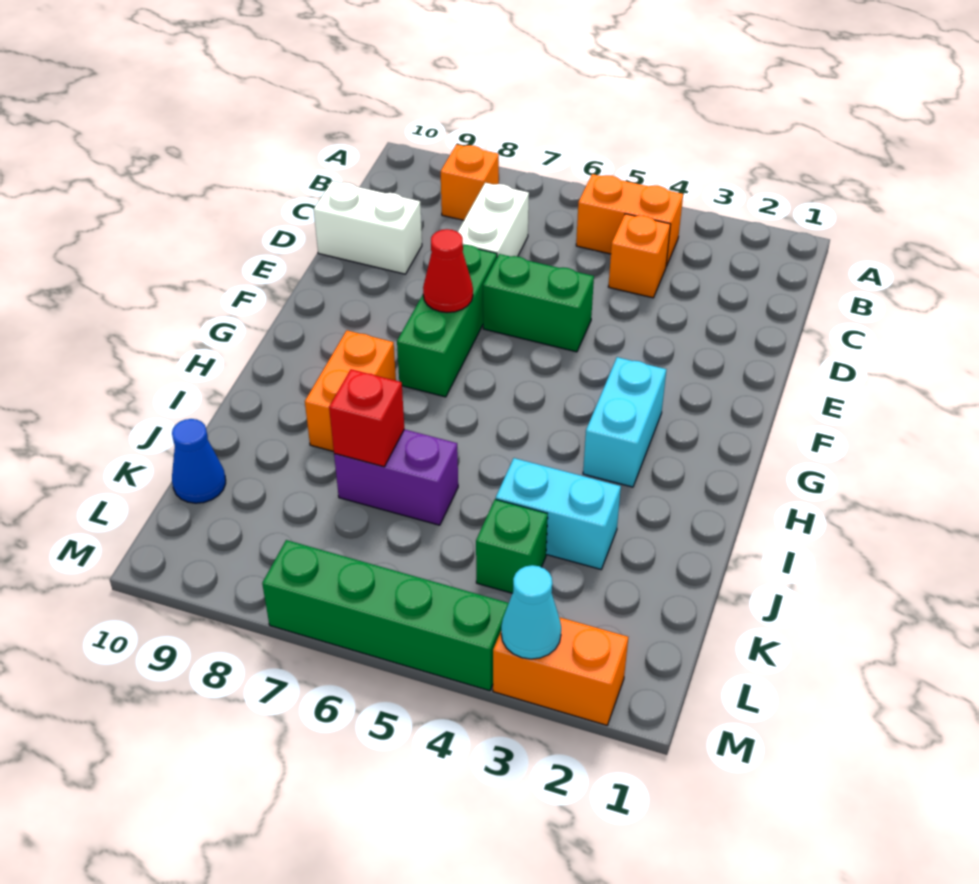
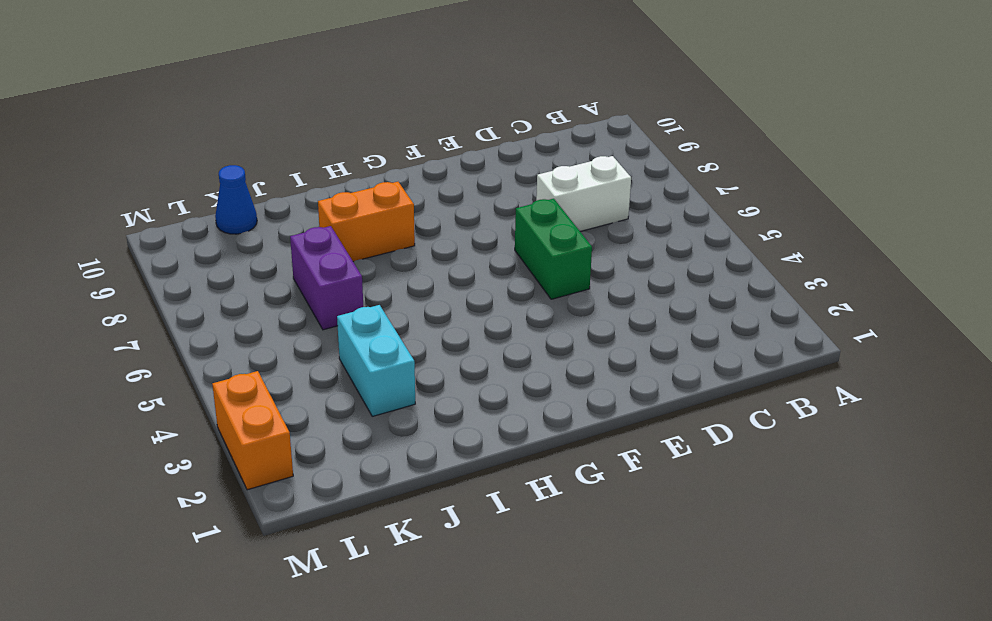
none -> orange brick B4:B5 level 1
none -> orange brick B8 level 1
none -> orange brick C4 level 1

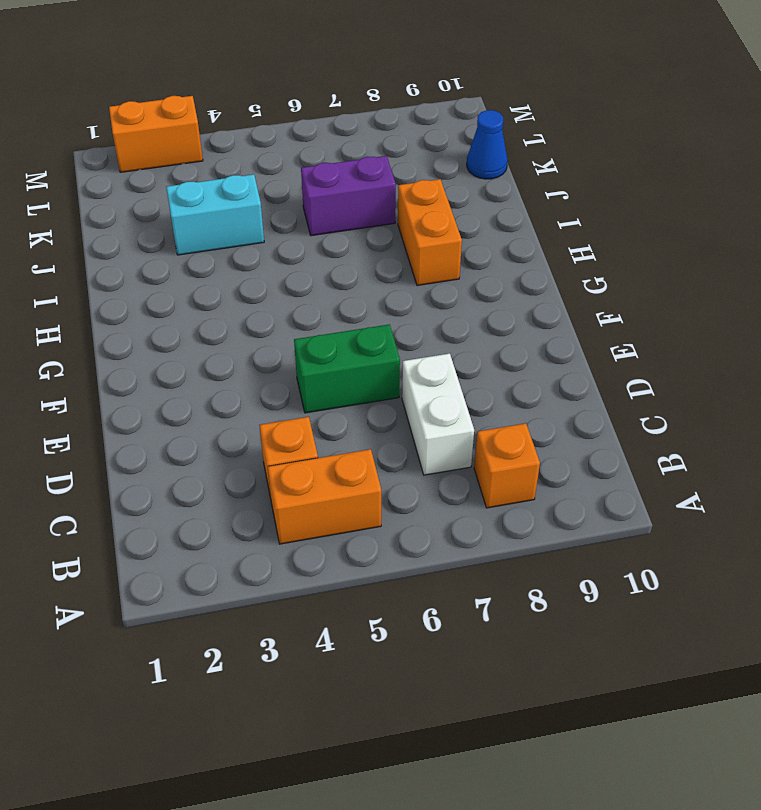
none -> white brick D9:D10 level 1
none -> green brick E7:G7 level 1
none -> cyan brick G3:H3 level 1

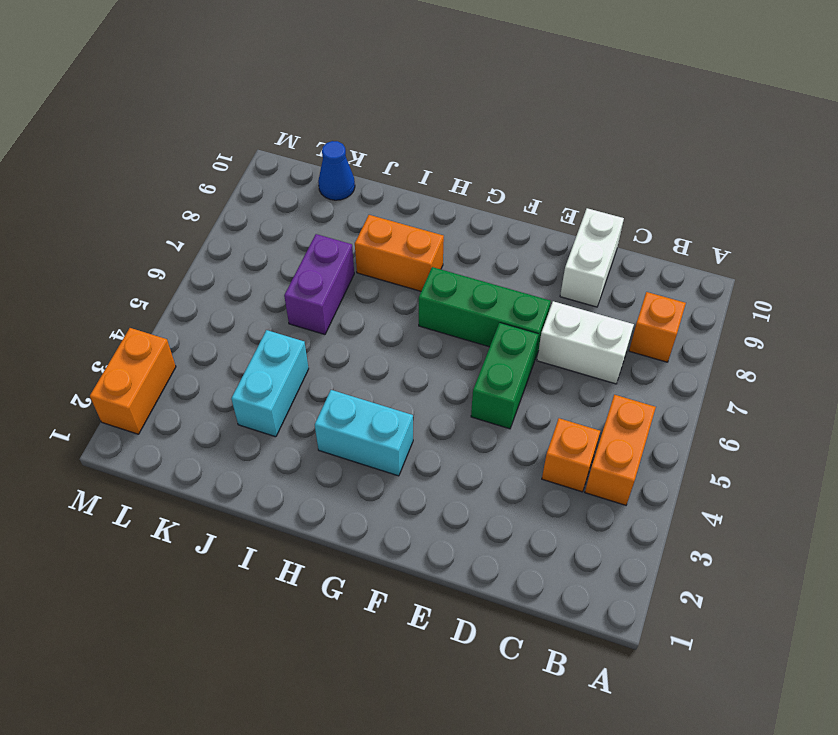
none -> green brick K4 level 1
none -> green brick M4:M7 level 1
none -> red cone F7 level 2

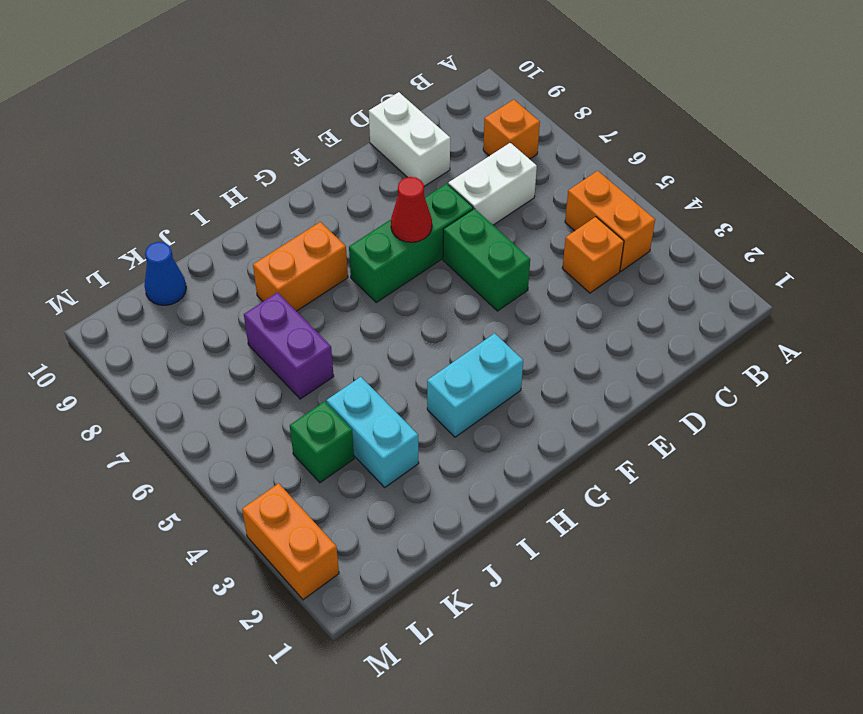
none -> green brick M4:M7 level 1
none -> red brick J7 level 2
none -> cyan cone M3 level 2

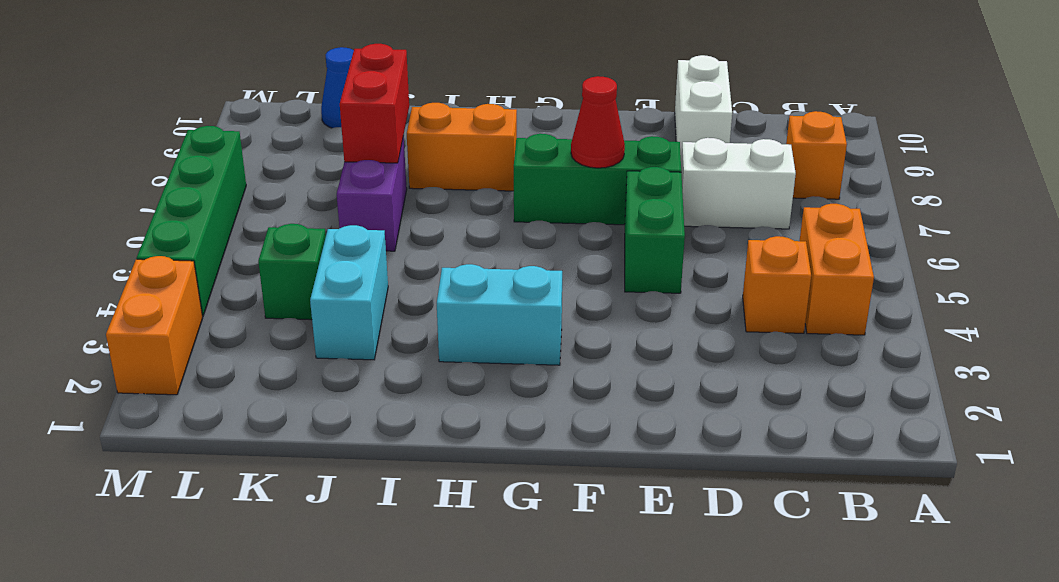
red brick J7:J8 level 2 -> red brick J7 level 2
none -> cyan cone M3 level 2

